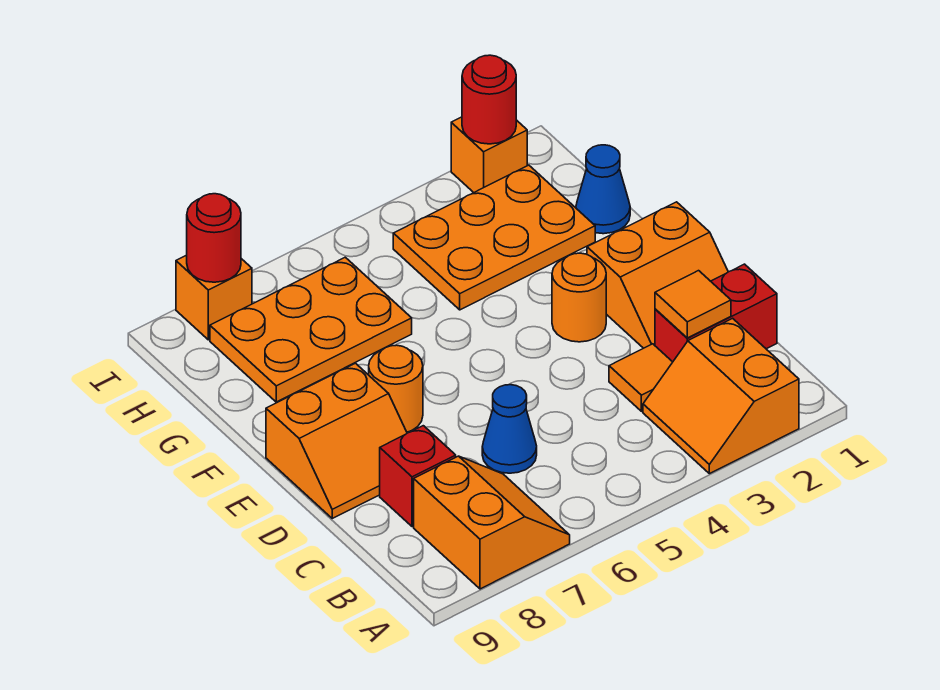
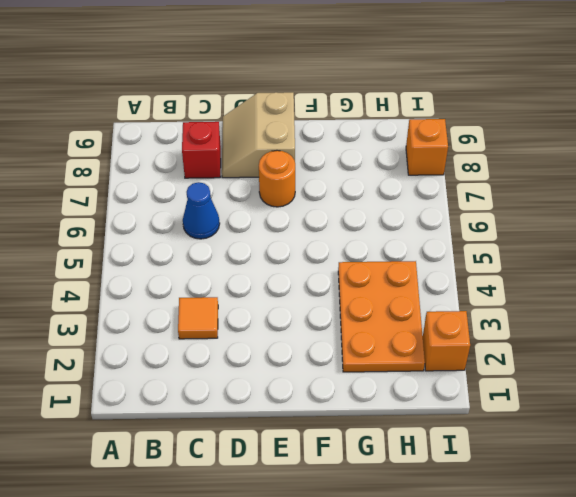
tan slope D8:E9 level 1 top E -> orange slope D8:E9 level 1 top E
none -> orange slope A2:B3 level 1 top 2
none -> orange slope A7:B8 level 1 top 8
none -> red brick C1:C2 level 1

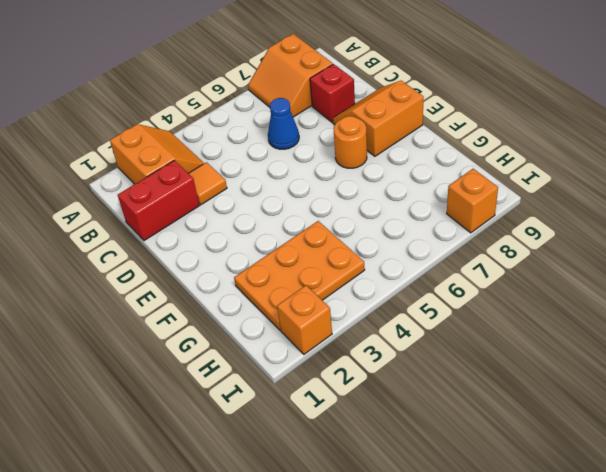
none -> orange slope D1:E2 level 1 top E
none -> orange round brick E3 level 1
none -> blue cone G1 level 1

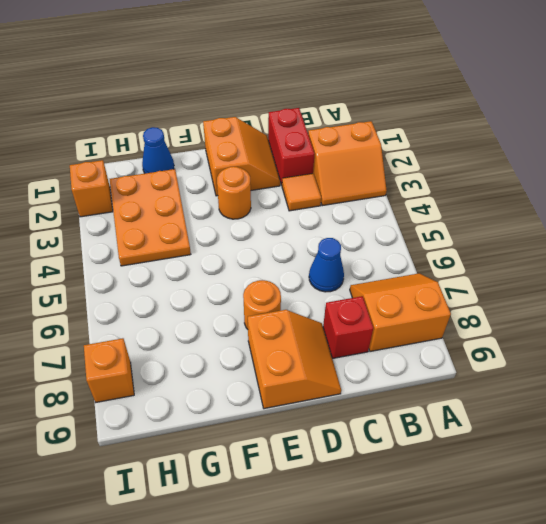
none -> orange plate G6:H8 level 1
none -> orange tile C2 level 2
none -> red round brick I2 level 2

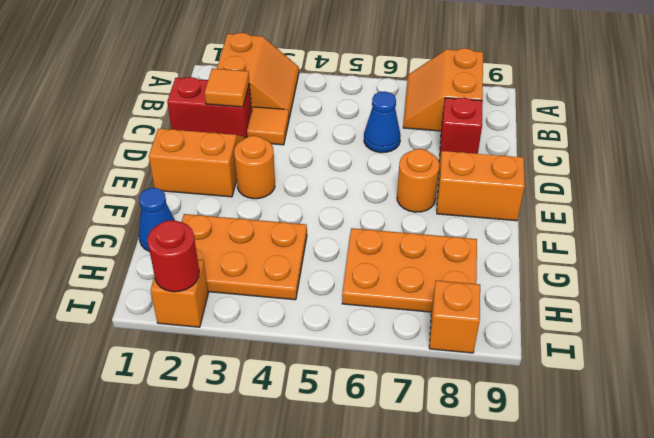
none -> red round brick I8 level 2

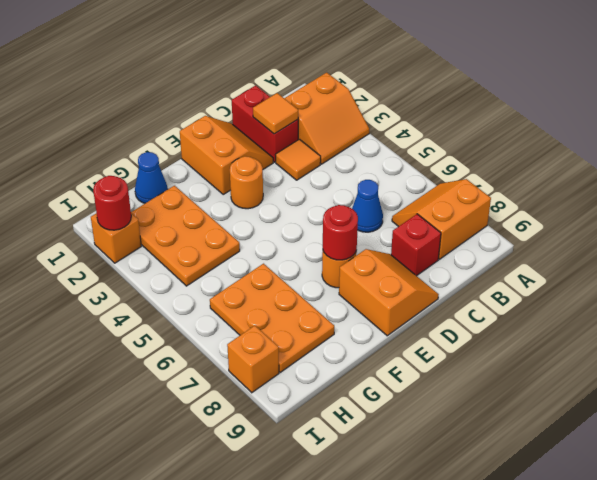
red round brick E7 level 2 -> red round brick I8 level 2

